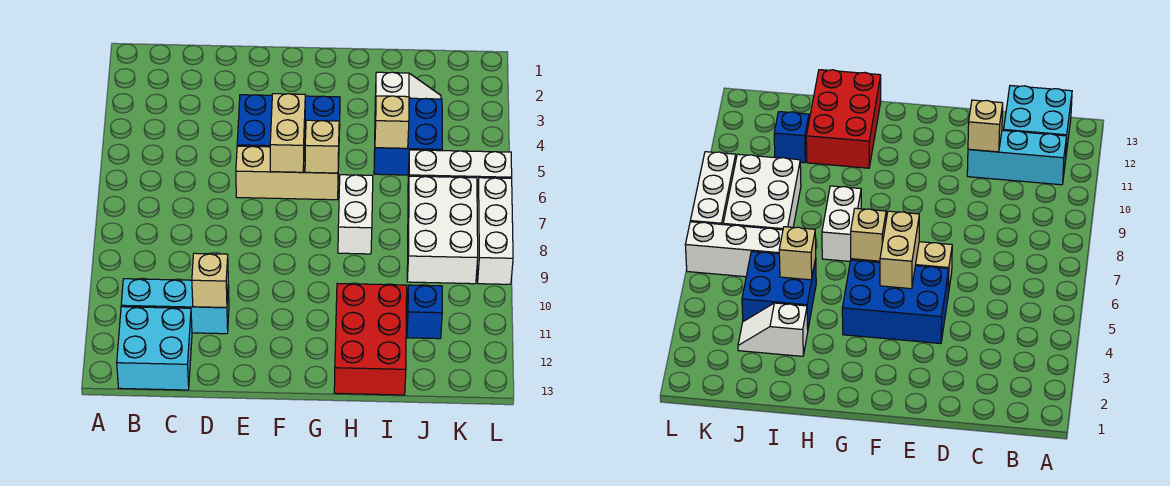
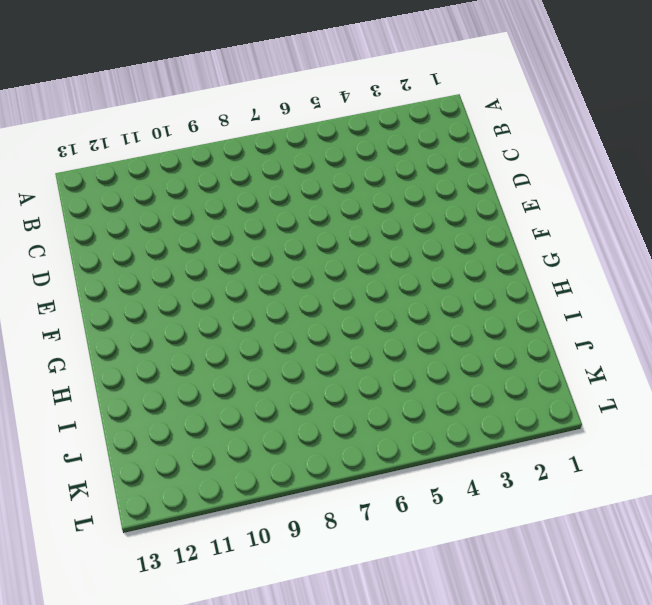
none -> cyan brick B11:D11 level 1
none -> cyan brick B12:C13 level 1
none -> blue brick E4:G5 level 1

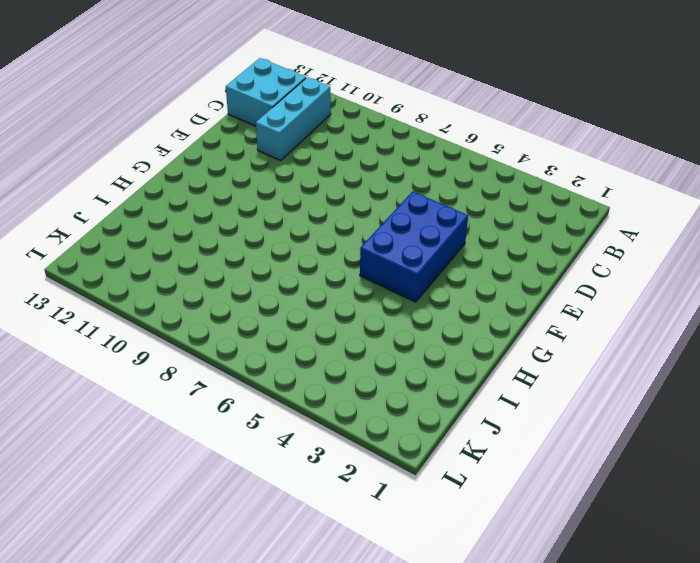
none -> tan brick E6:G6 level 1
none -> white brick H7:H8 level 1
none -> red brick H11:I13 level 1

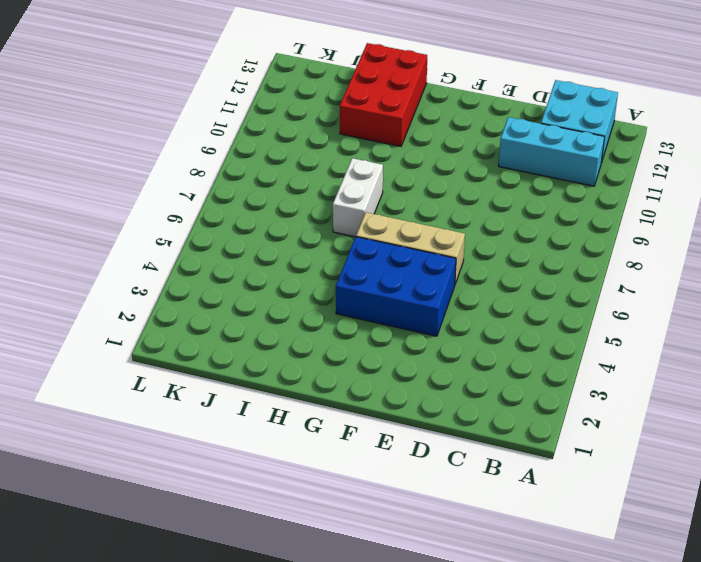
none -> white slope I3:J3 level 1 top I
none -> blue brick I4:J5 level 1
none -> white brick J6:L6 level 1

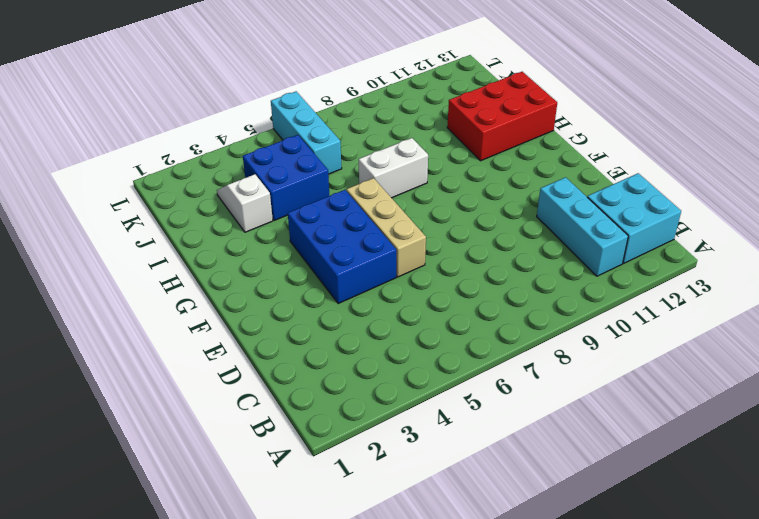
cyan brick J6:L6 level 1 -> white brick J6:L6 level 1
none -> white brick J7:K9 level 1
none -> blue brick J11 level 1
none -> white brick L7:L9 level 1

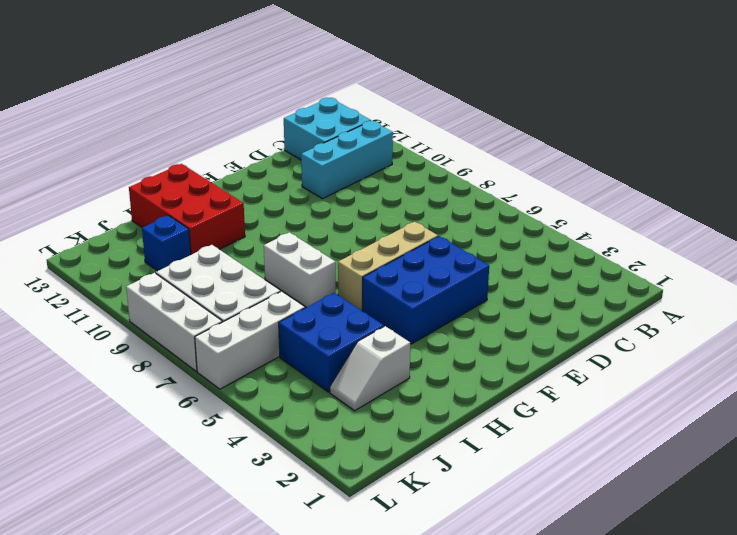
none -> tan brick D11 level 2
none -> tan brick F5:F6 level 2
none -> tan brick G6 level 2

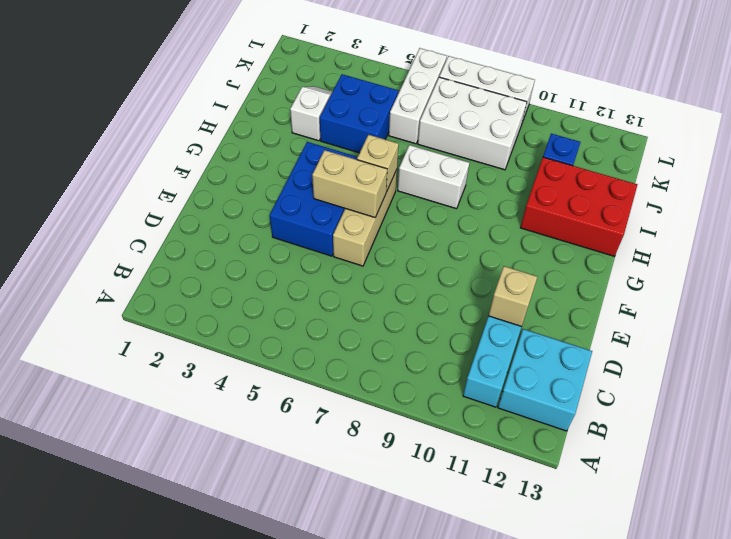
none -> tan brick I5 level 2

